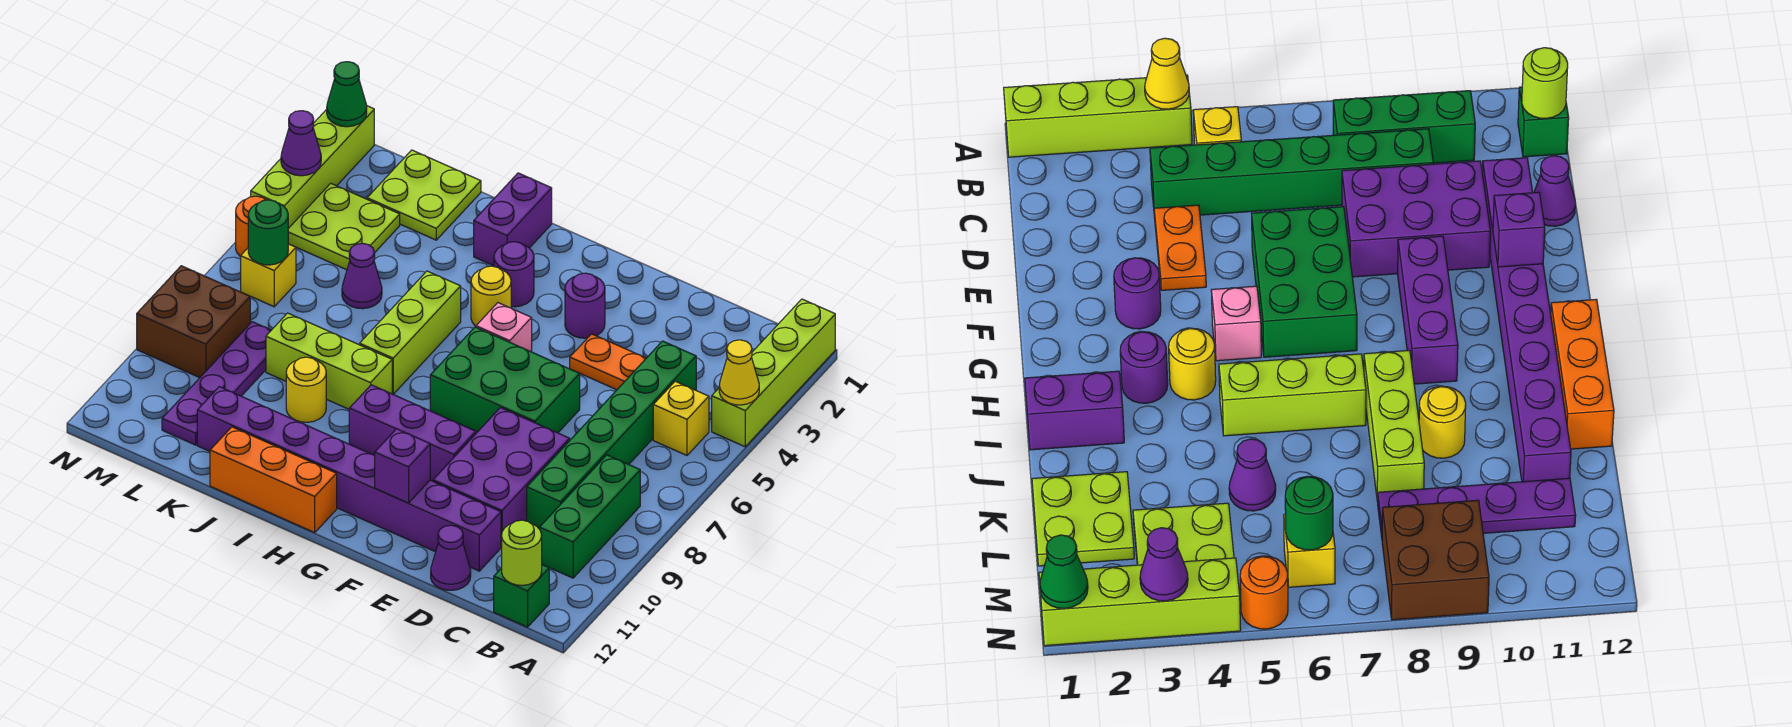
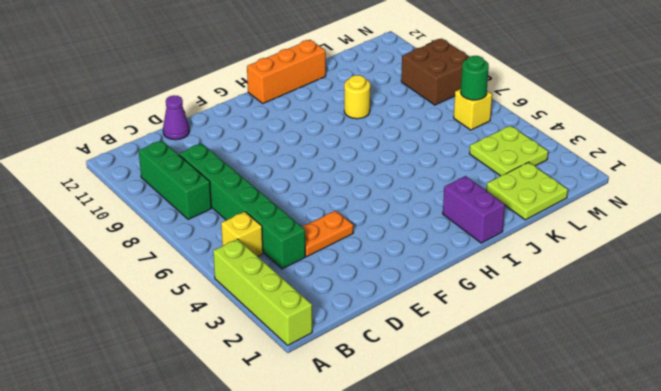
none -> green brick B12 level 1
none -> purple brick D8:E10 level 1
none -> purple brick D11:K11 level 1
none -> green brick E6:G7 level 1

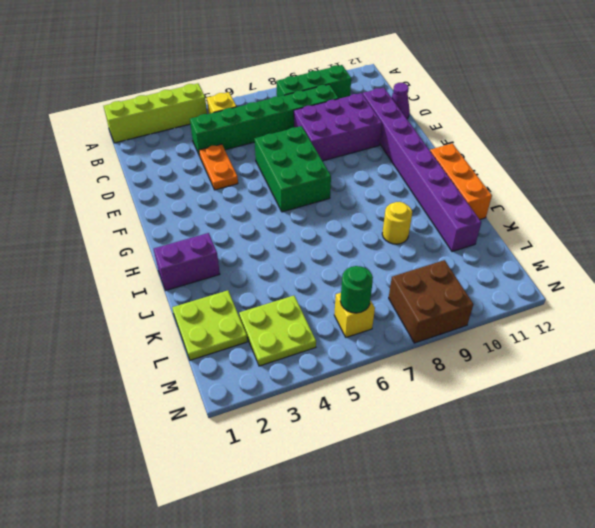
none -> green brick B12 level 1
none -> purple round brick F3 level 1
none -> purple brick F9:H9 level 1
none -> pink brick G5 level 1

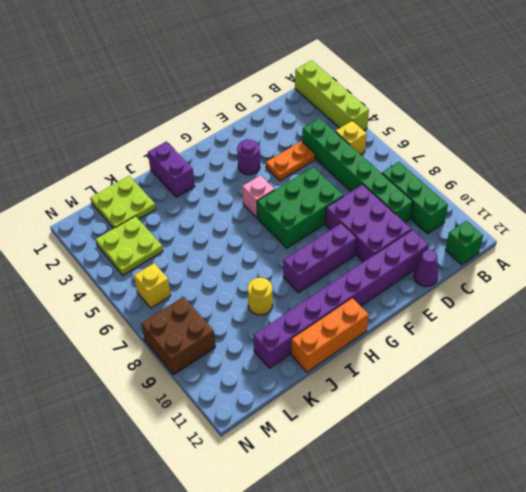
none -> purple round brick H3 level 1
none -> yellow round brick H4 level 1
none -> lime brick I5:I7 level 1
none -> lime brick I8:K8 level 1

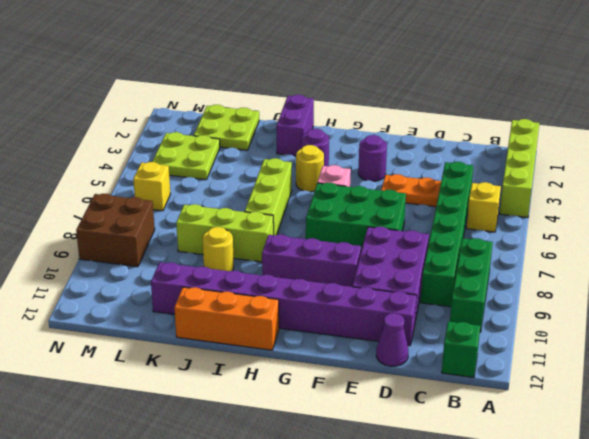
none -> purple cone K5 level 1
none -> purple plate L8:L11 level 1
none -> lime brick N1:N4 level 1
none -> orange round brick N5 level 1

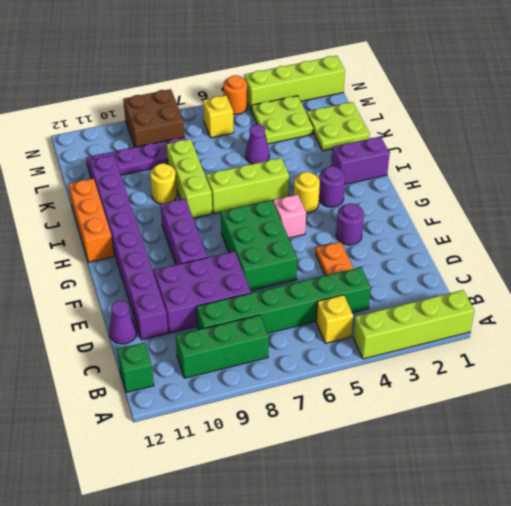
none -> yellow cone A4 level 2
none -> lime round brick B12 level 2
none -> purple brick F11 level 2
none -> green round brick M6 level 2

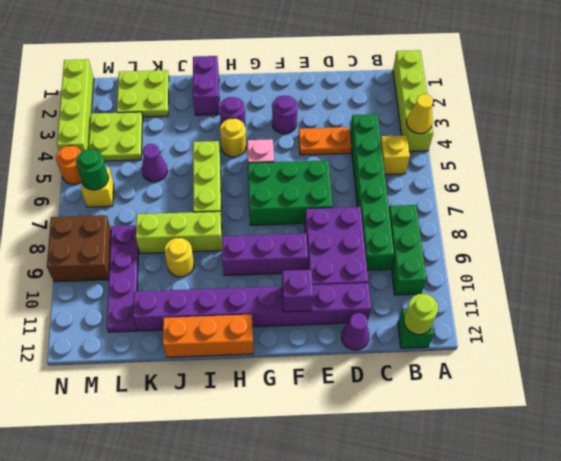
none -> green cone N1 level 2
none -> purple cone N3 level 2

